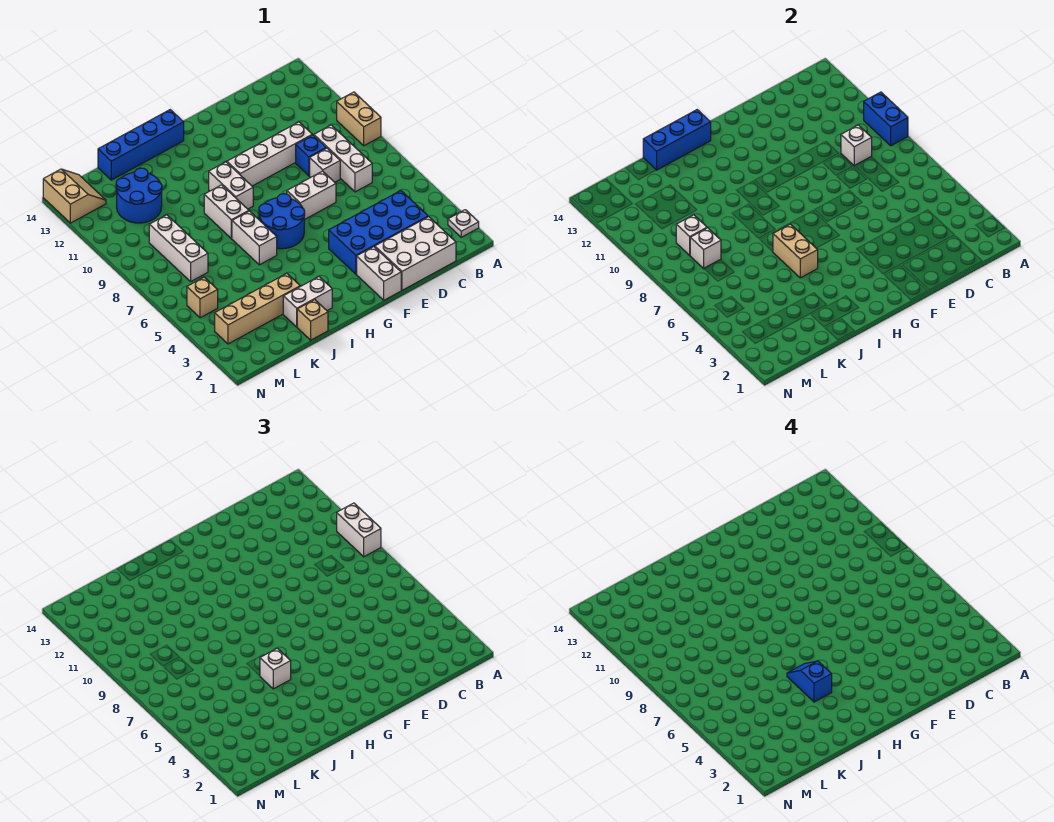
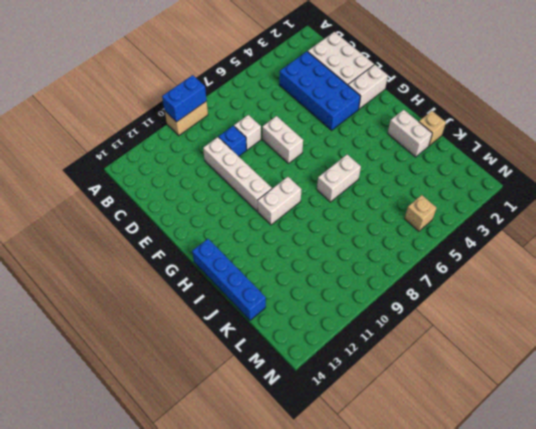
none -> white plate A2 level 1
none -> white brick C7:C9 level 1
none -> blue round brick G6:H7 level 1
none -> white brick I8:I9 level 1

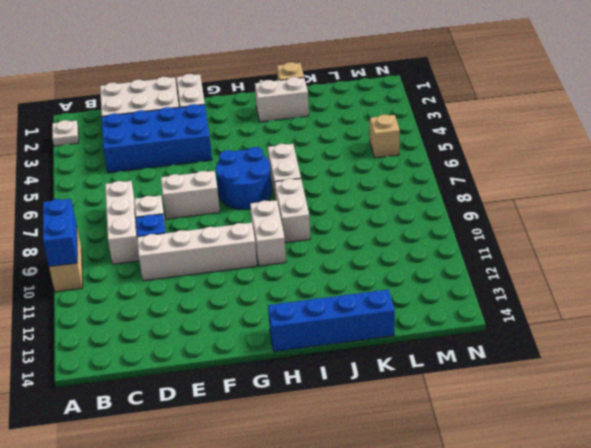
none -> tan brick J3:M3 level 1
none -> blue round brick K11:L12 level 1
none -> white brick L7:L9 level 1
none -> tan slope M13:N14 level 1 top N

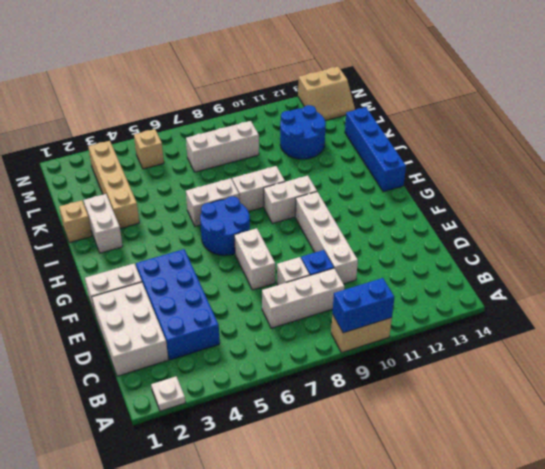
none -> white brick C9 level 2
none -> blue brick H14:J14 level 2
none -> tan brick I5:I6 level 2
none -> white brick L8 level 2

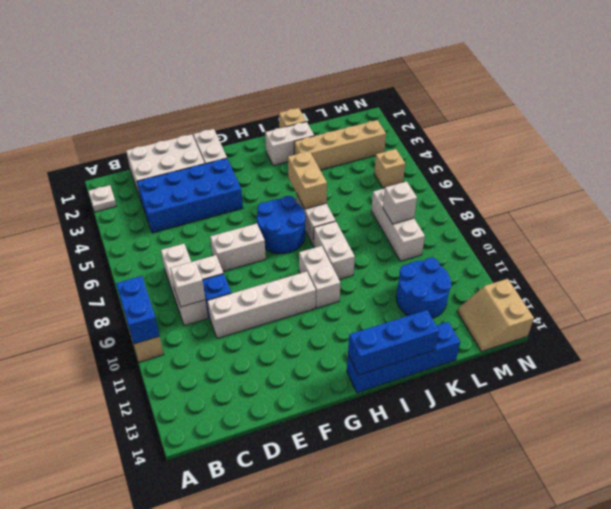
none -> white brick L9 level 2
none -> white brick A9:A10 level 3
none -> white brick I5 level 3
none -> blue slope I4:I5 level 4 top 4

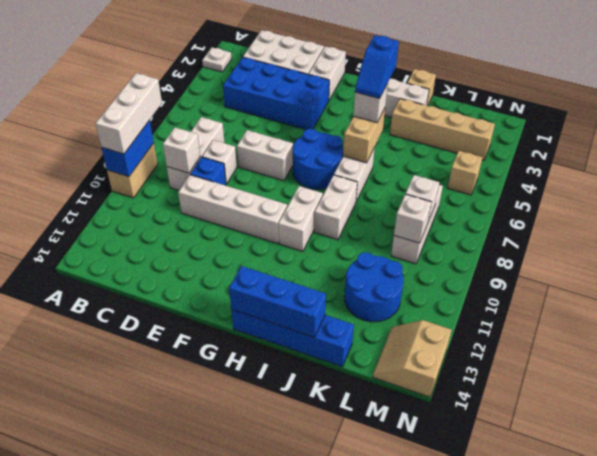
white brick A8:A10 level 3 -> white brick A9:A10 level 3

